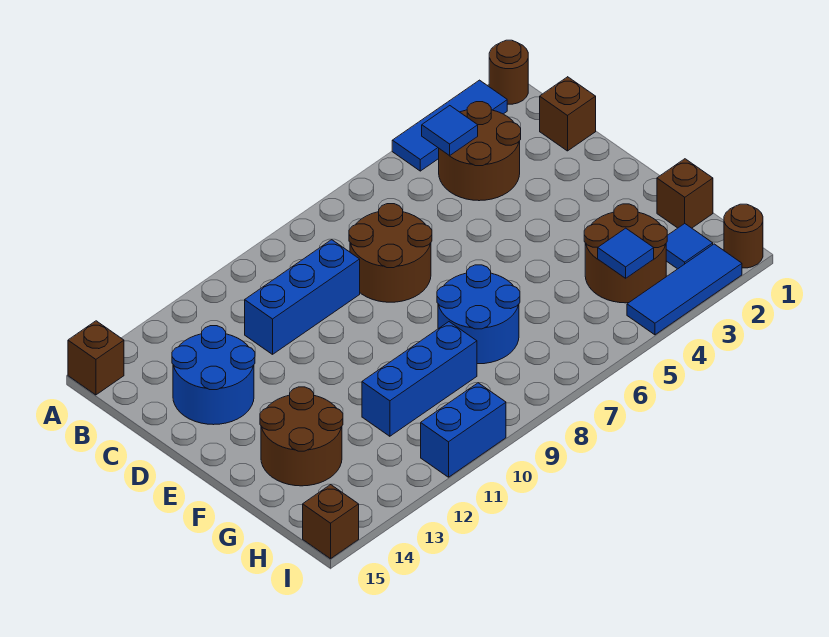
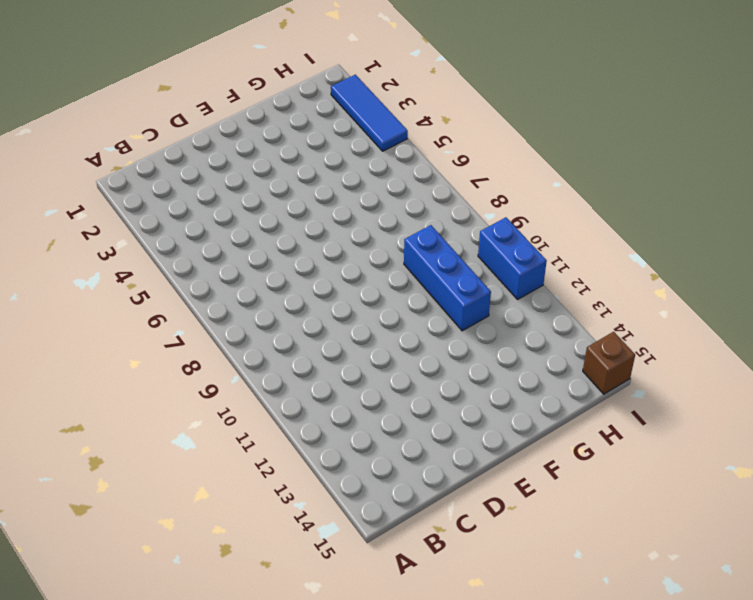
none -> brown round brick A1 level 1
none -> blue tile A2:A4 level 1
none -> brown brick A15 level 1

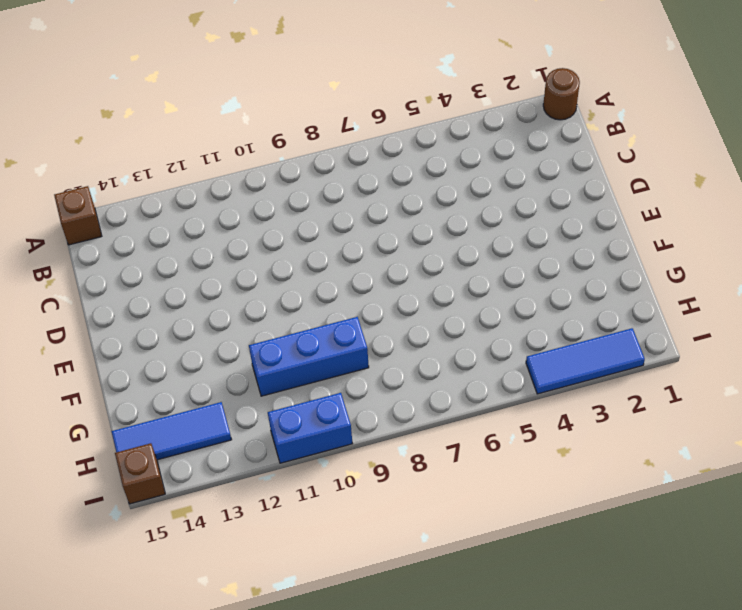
blue tile H13:H15 level 1 -> blue tile A2:A4 level 1
none -> brown round brick B3:C4 level 1
none -> brown brick C1 level 1
none -> brown round brick C7:D8 level 1

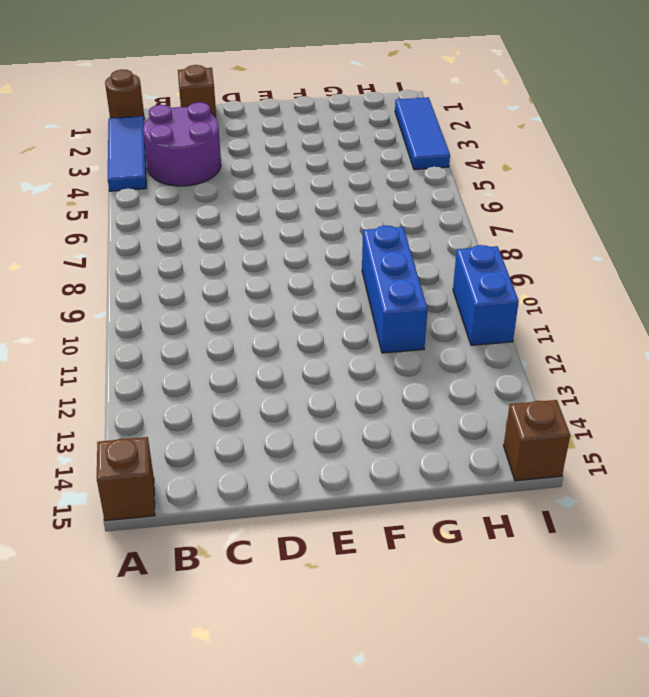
purple round brick B3:C4 level 1 -> brown round brick B3:C4 level 1
none -> brown round brick C7:D8 level 1
none -> blue brick C9:C11 level 1
none -> blue round brick C13:D14 level 1

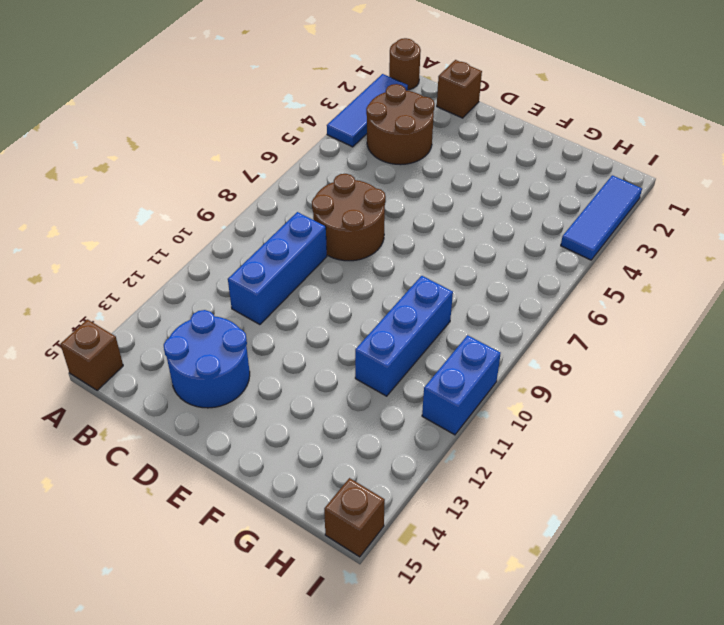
none -> blue round brick F7:G8 level 1
none -> brown round brick F13:G14 level 1
none -> brown brick G1 level 1

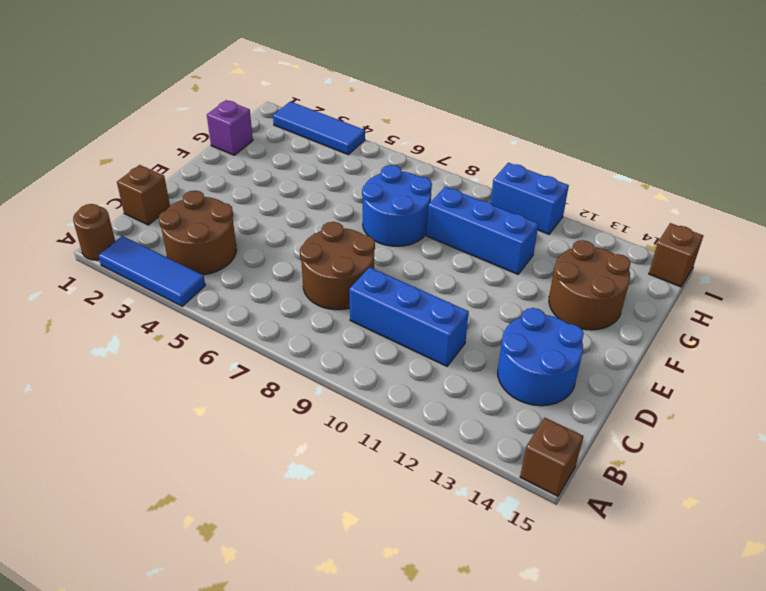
purple brick G1 level 1 -> brown brick G1 level 1
none -> brown round brick G3:H4 level 1
none -> blue tile H2 level 1
none -> brown round brick I1 level 1

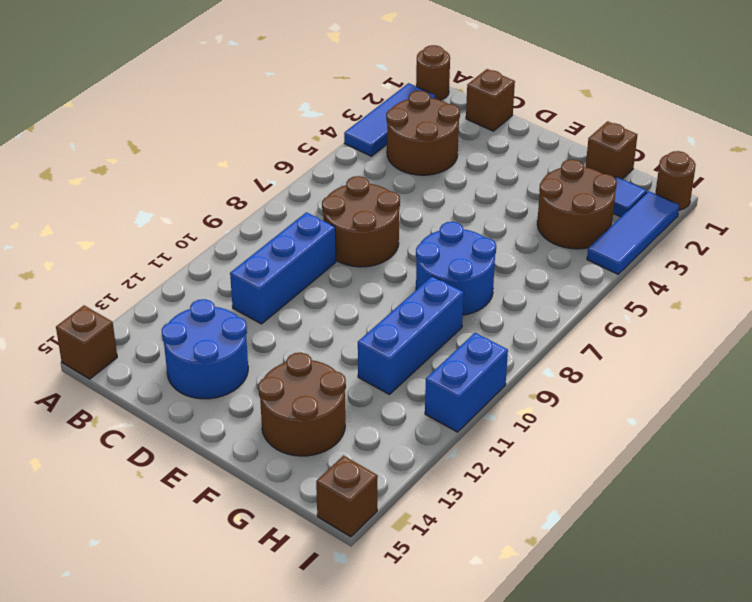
none -> blue tile B4 level 2
none -> blue tile H4 level 2

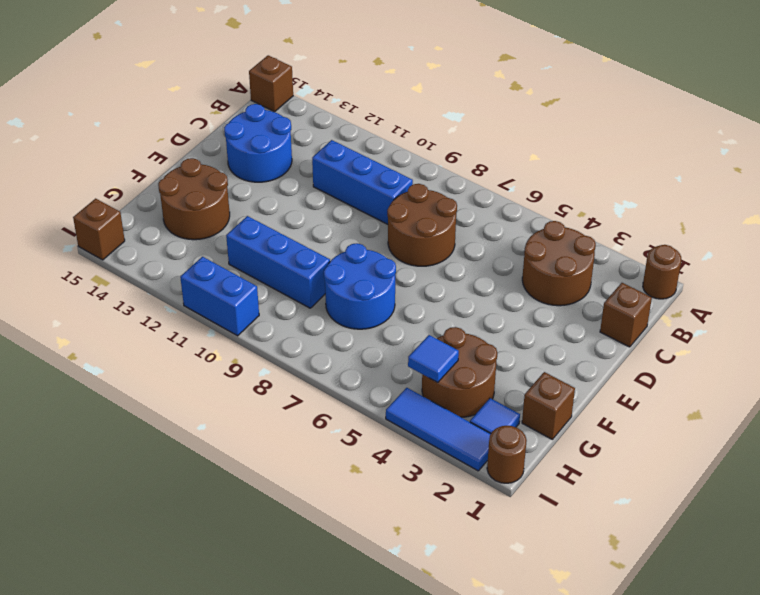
none -> blue tile A2:A4 level 1
none -> blue tile B4 level 2

